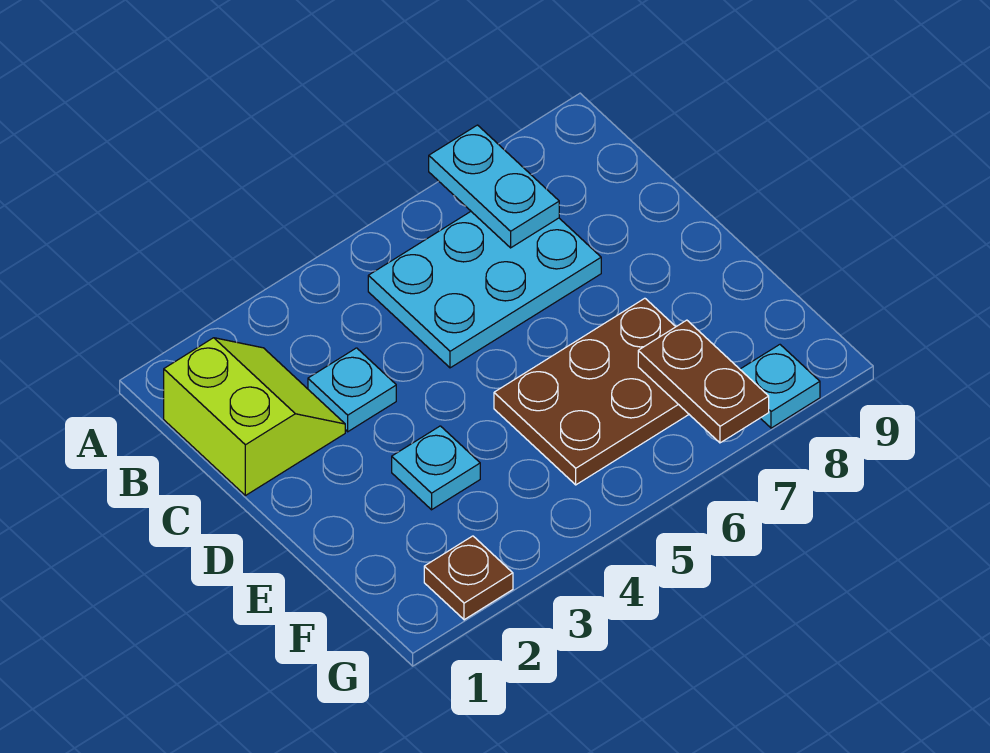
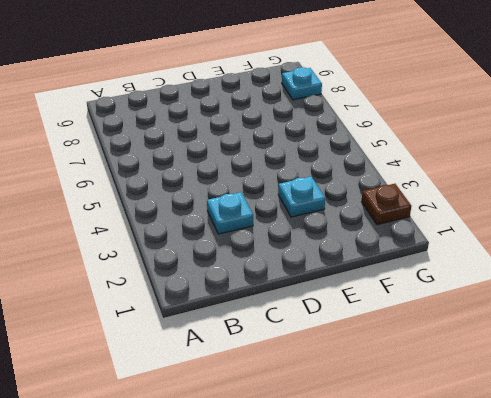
none -> lime slope B1:C2 level 1 top 1
none -> cyan plate B5:C7 level 1

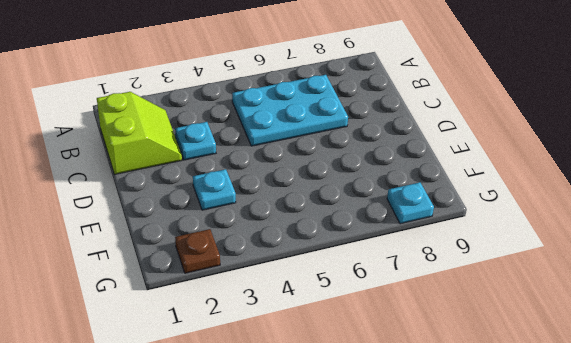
none -> brown plate E5:F7 level 1
none -> cyan plate A7:B7 level 2

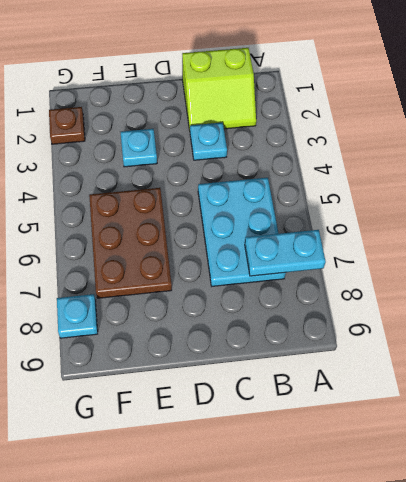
none -> brown plate F7:G7 level 2

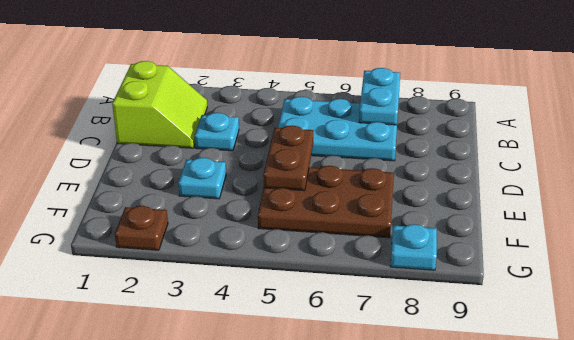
brown plate D5:E5 level 2 -> brown plate F7:G7 level 2

